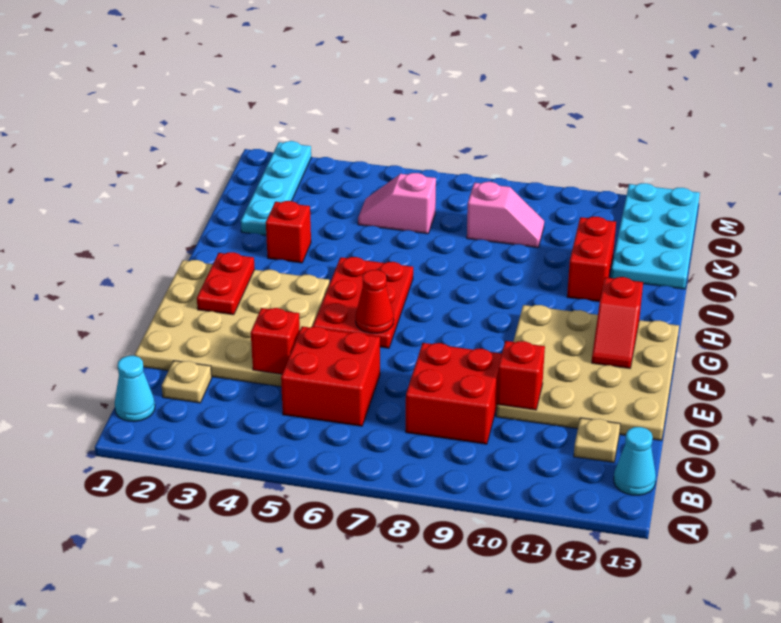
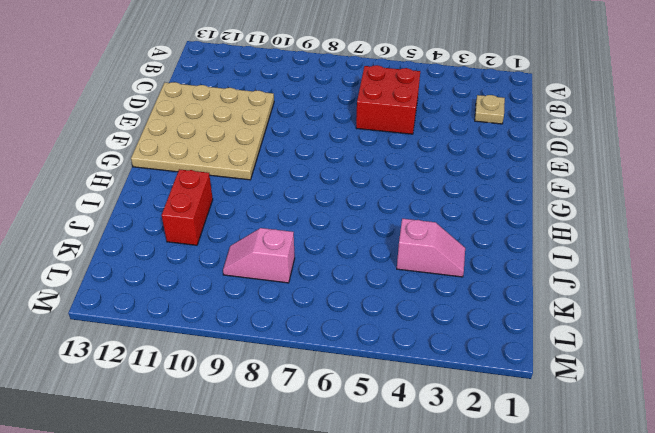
pink slope J3:J4 level 1 top 4 -> pink slope K5:K6 level 1 top 6
none -> cyan cone B1 level 1
none -> cyan cone B13 level 1
none -> red brick C8:D9 level 1

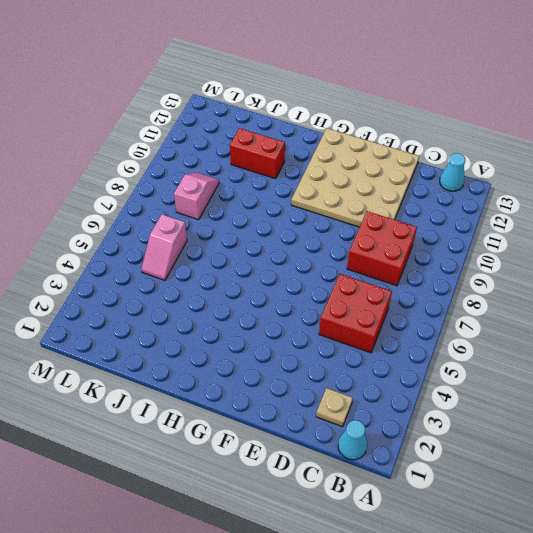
none -> tan plate C12 level 1
none -> tan plate D1:G4 level 1
none -> red plate F5:H6 level 1

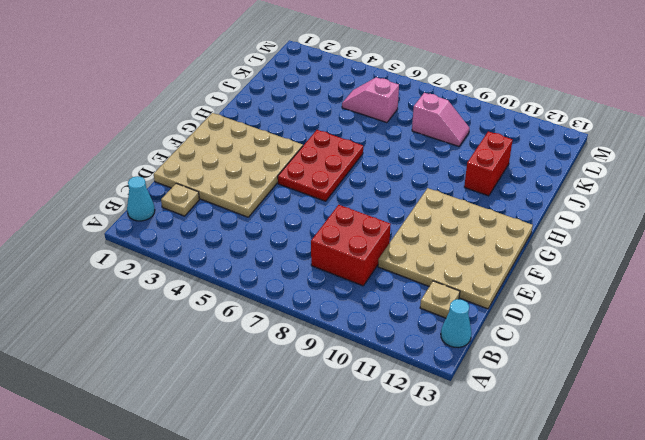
none -> red brick C5:D6 level 1
none -> red brick I3 level 1
none -> cyan plate J2:M2 level 1

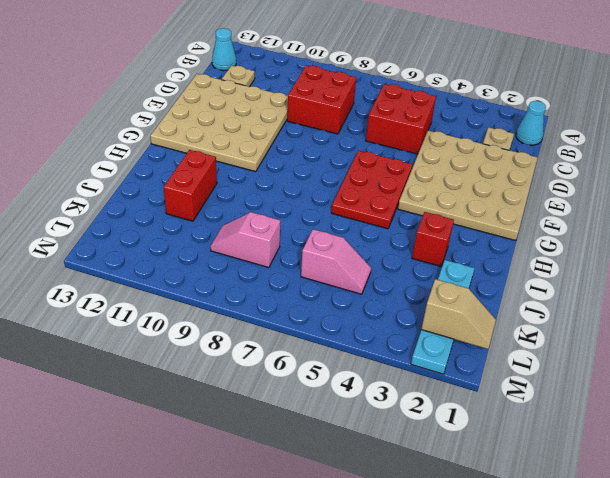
tan slope L1:L2 level 2 top 2 -> none
none -> cyan plate J12:M13 level 1
none -> red brick D4 level 2
none -> red brick D10 level 2

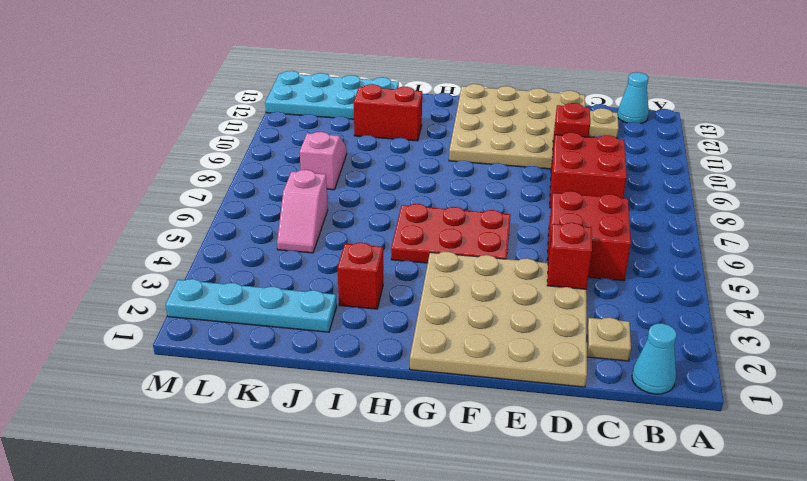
none -> red plate F2:G2 level 2
none -> red cone F6 level 2
none -> red slope F12:G12 level 2 top G

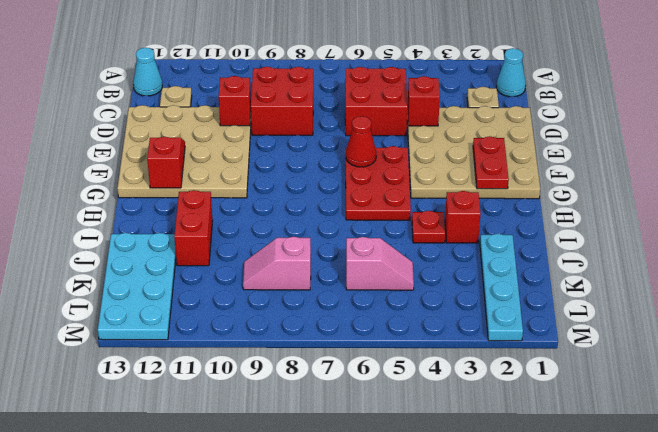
red plate I4 level 1 -> none

